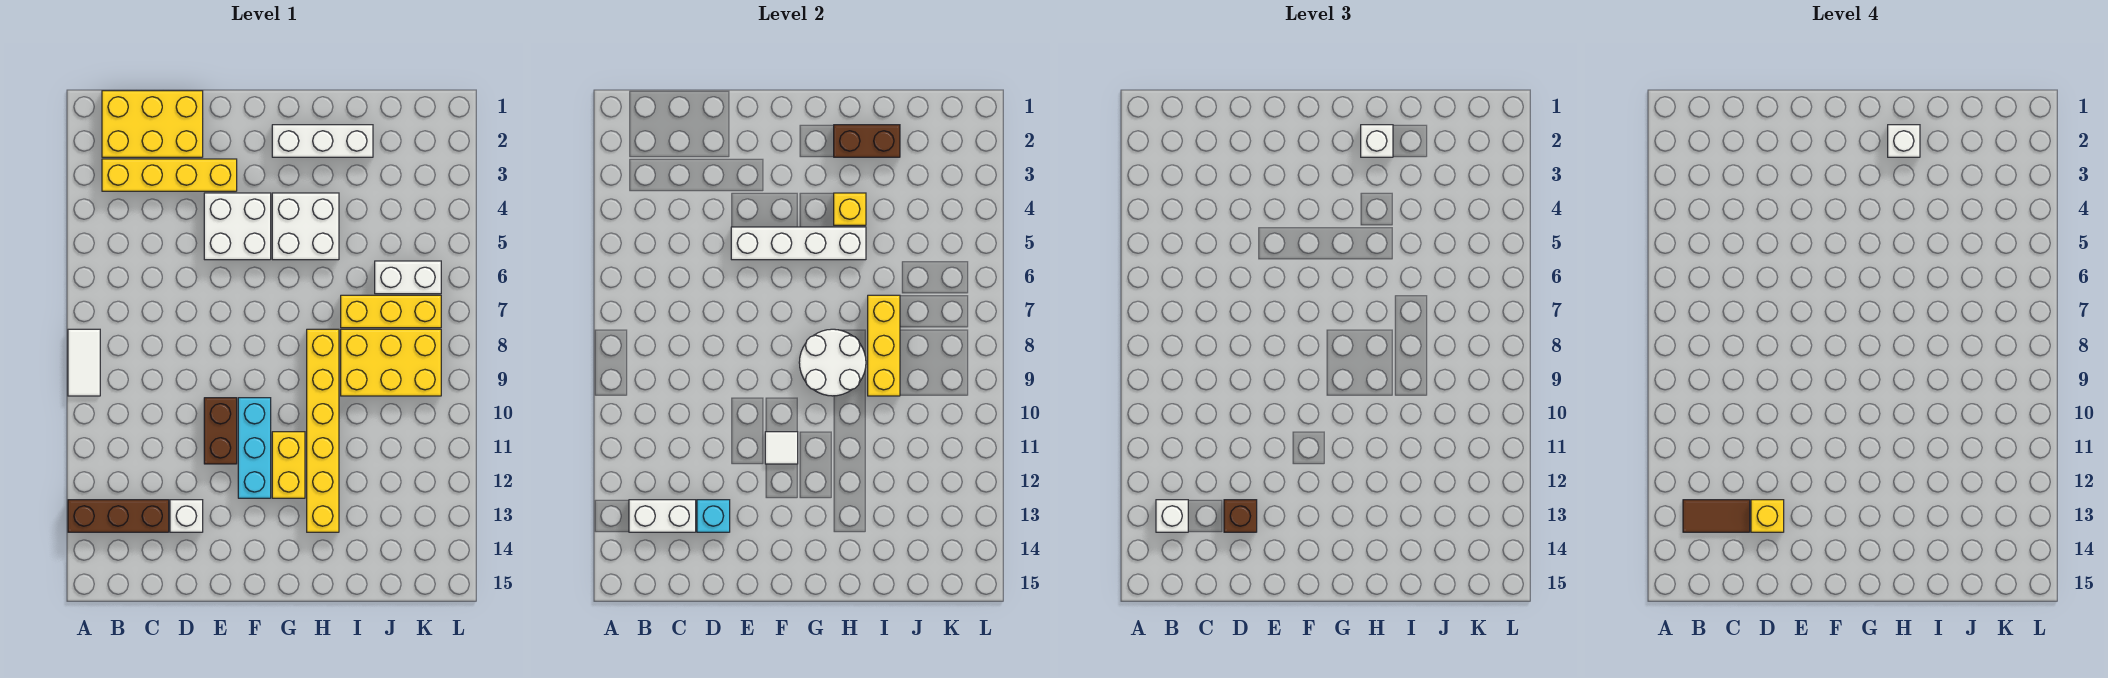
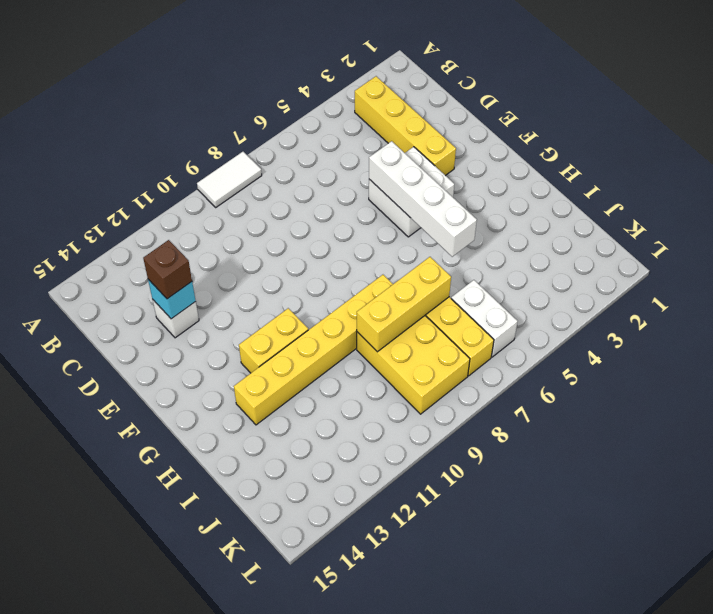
none -> brown brick A13:C13 level 1
none -> yellow brick B1:D2 level 1
none -> brown brick E10:E11 level 1

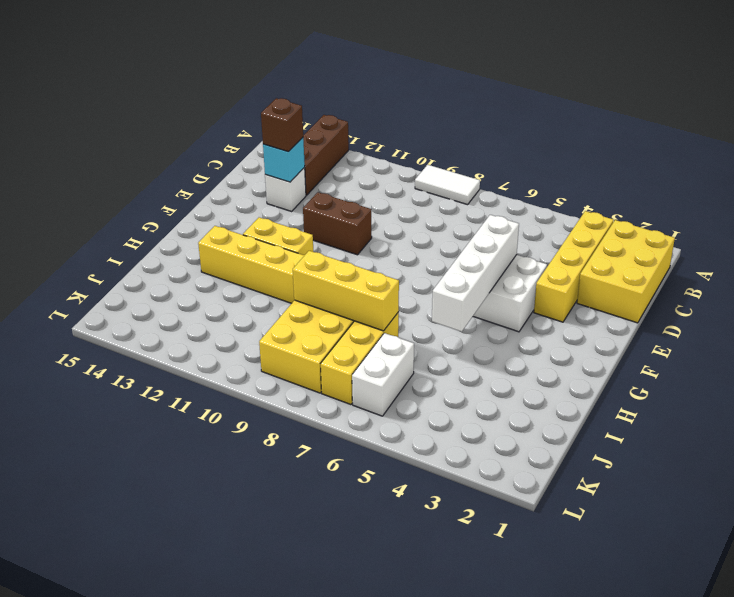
none -> cyan brick F10:F12 level 1
none -> white brick G2:I2 level 1
none -> white brick G4:H5 level 1

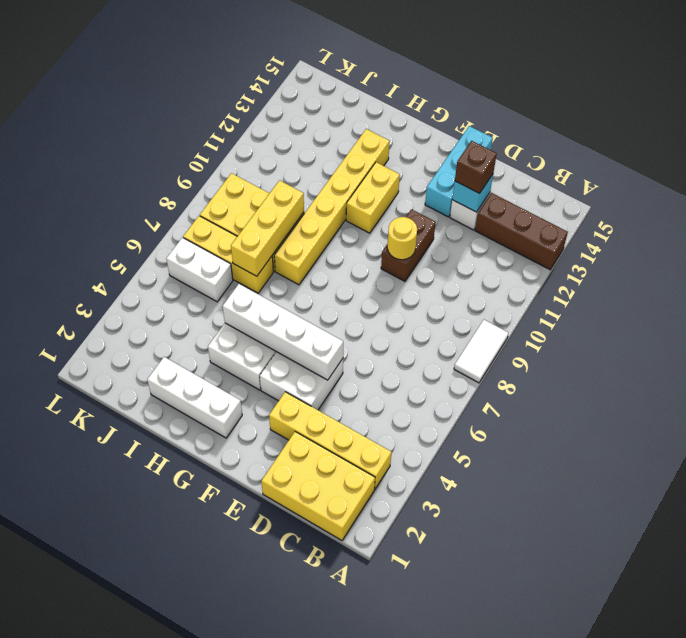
yellow round brick E10 level 2 -> none
cyan brick E13:E15 level 1 -> cyan brick F10:F12 level 1
none -> white brick B13:C13 level 2
none -> white tile F11 level 2
none -> white round brick G8:H9 level 2

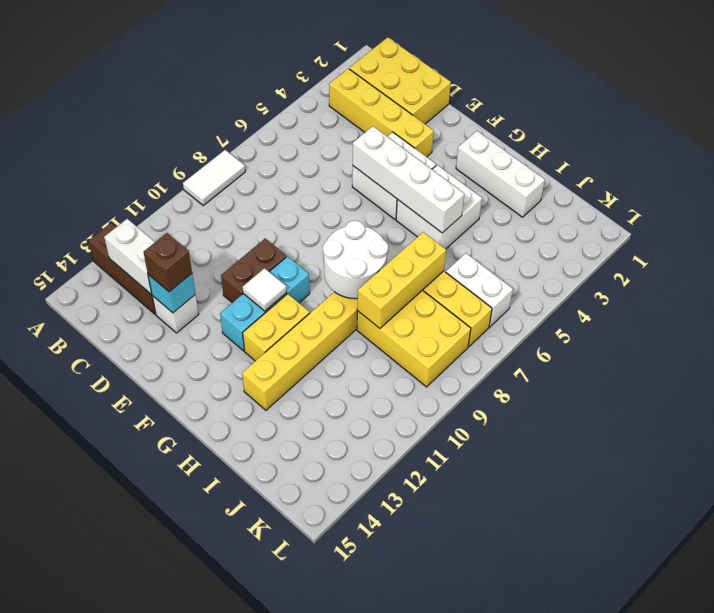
none -> brown brick H2:I2 level 2
none -> yellow brick H4 level 2
none -> white brick B13 level 3

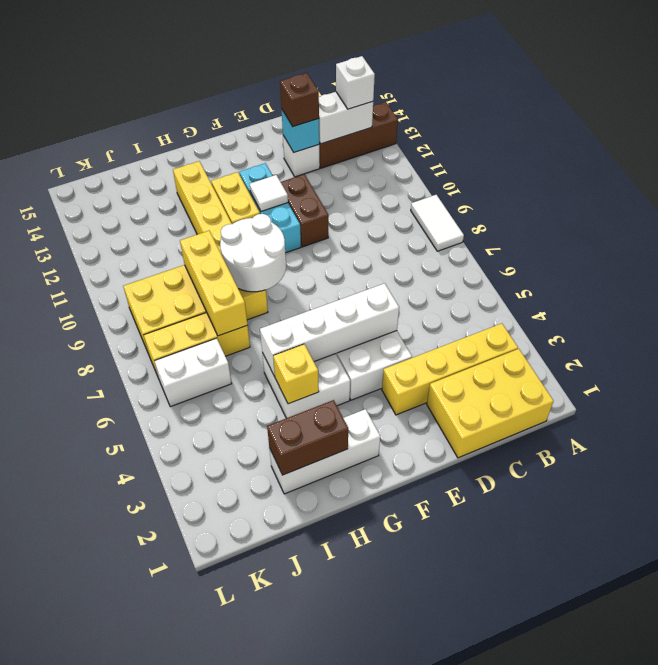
none -> white brick H2 level 3
none -> brown tile B13:C13 level 4
none -> yellow brick D13 level 4

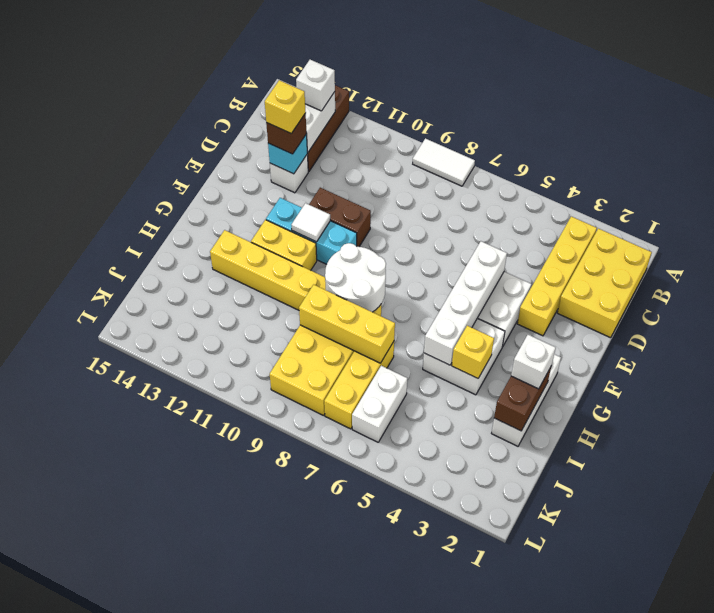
none -> brown tile B13:C13 level 4
none -> white brick H2 level 4

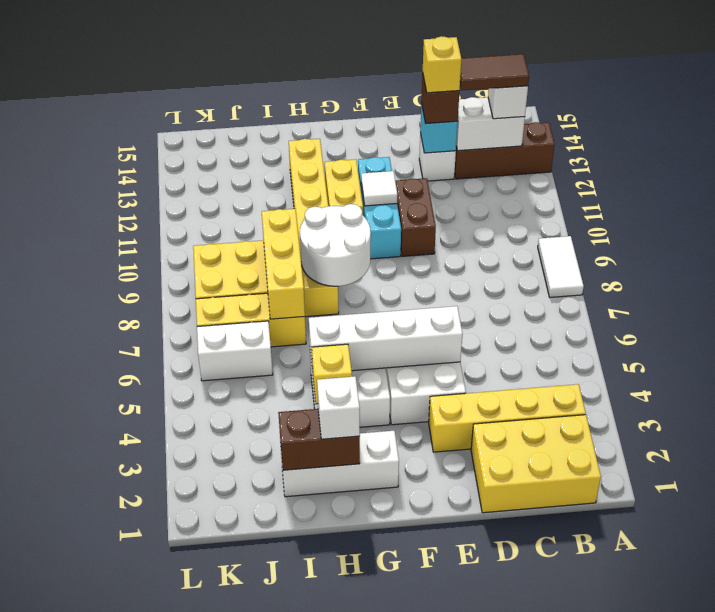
none -> white brick H2 level 4

